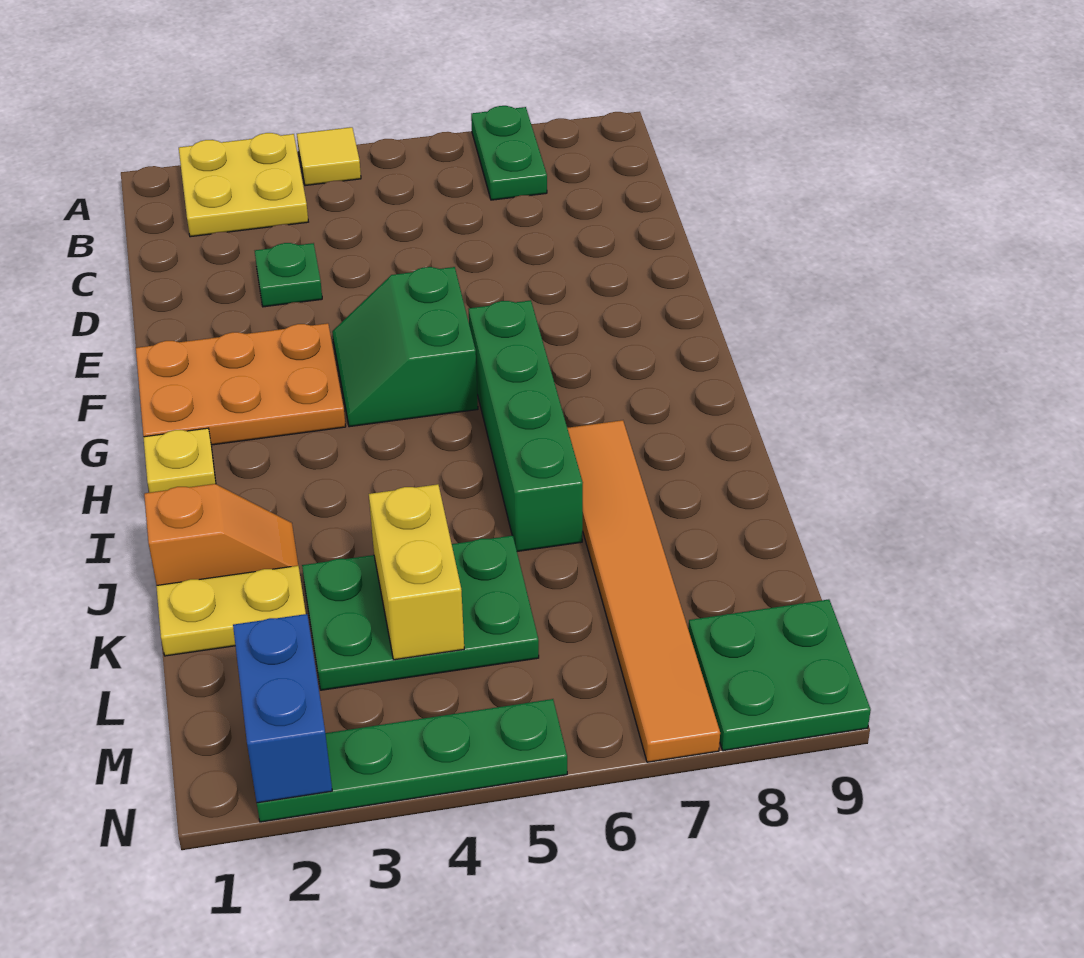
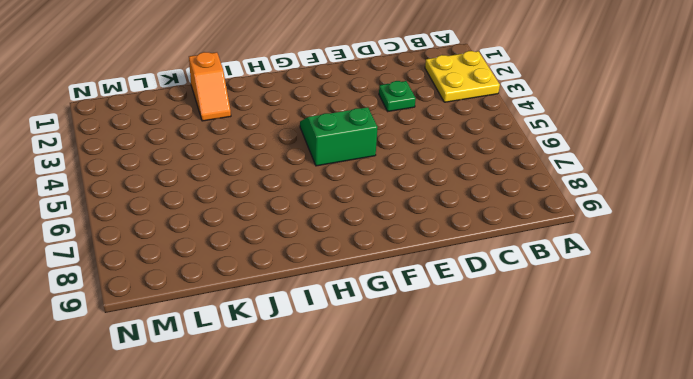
none -> yellow tile A4 level 1
none -> green plate A7:B7 level 1
none -> orange plate F1:G3 level 1

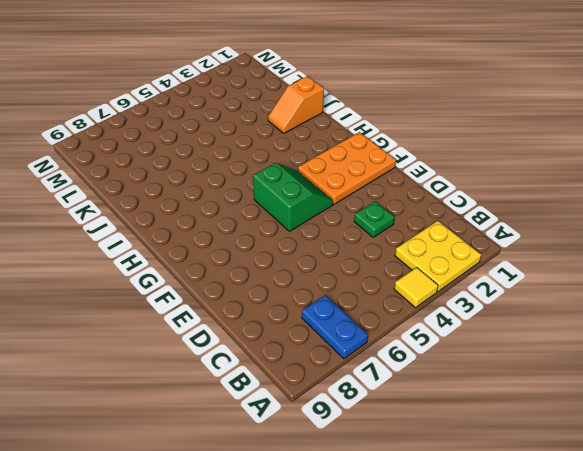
blue plate A7:B7 level 1 -> green plate A7:B7 level 1
none -> green brick G6:J6 level 1
none -> yellow plate H1 level 1
none -> orange tile I7:N7 level 1

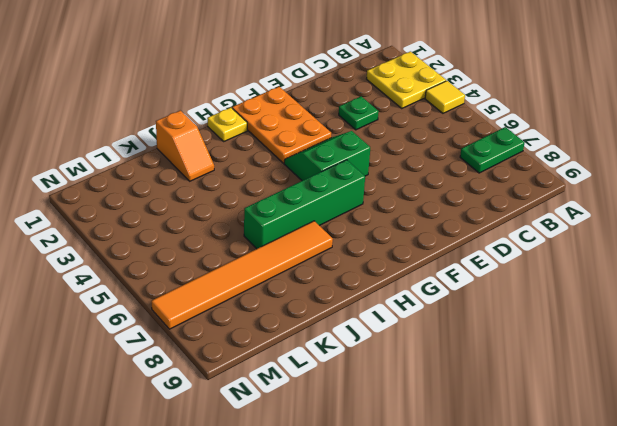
none -> yellow plate K1:K2 level 1
none -> green plate K3:L5 level 1
none -> green plate M8:N9 level 1

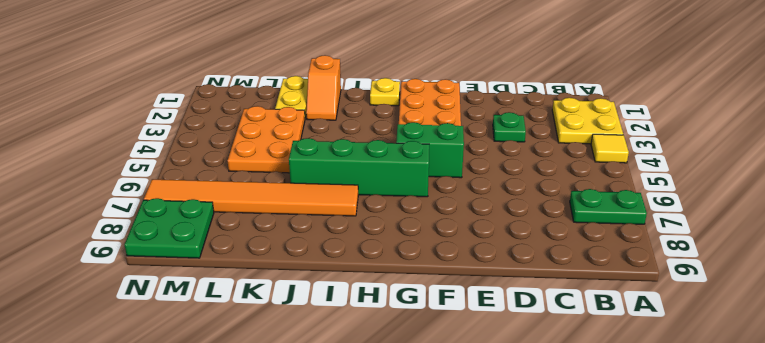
orange plate K3:L5 level 1 -> green plate K3:L5 level 1
none -> green plate N2:N5 level 1
none -> yellow brick K4:L4 level 2
none -> blue brick M2:N2 level 2

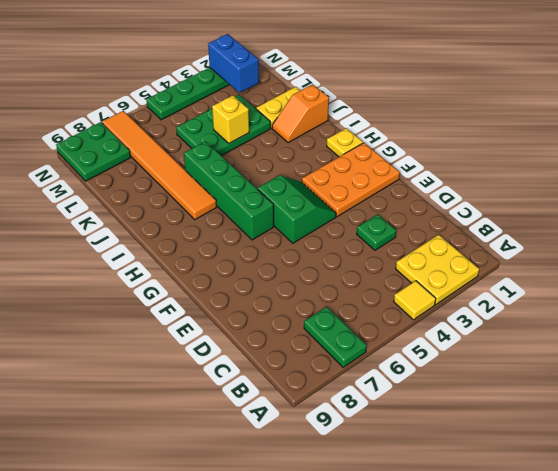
yellow brick K4 level 2 -> yellow brick K4:L4 level 2

